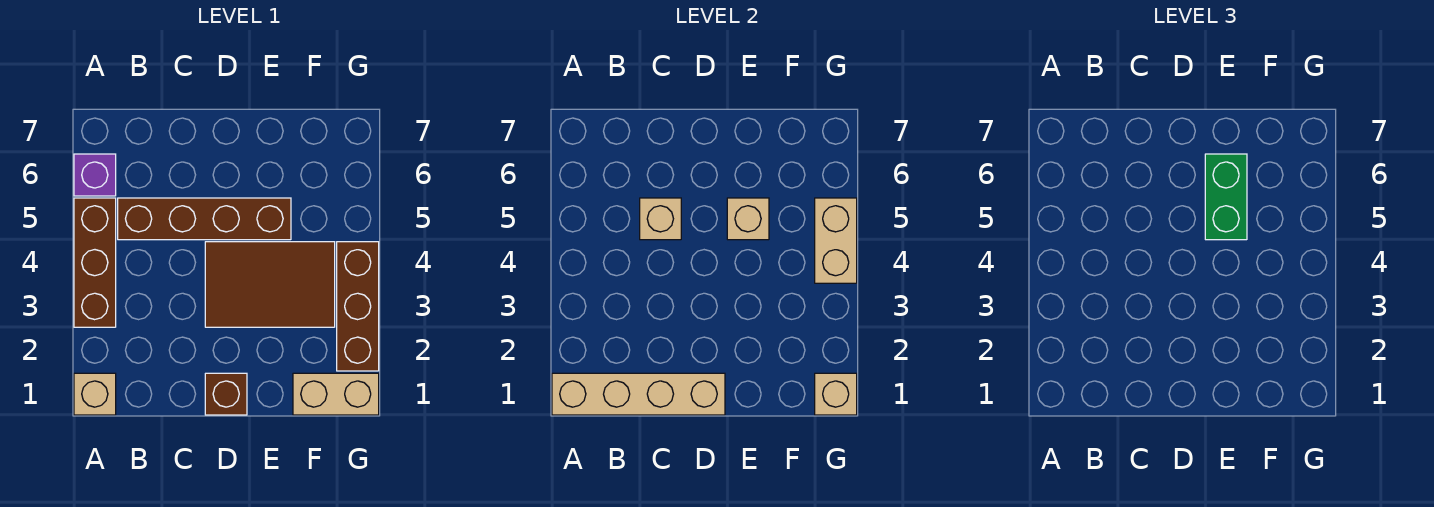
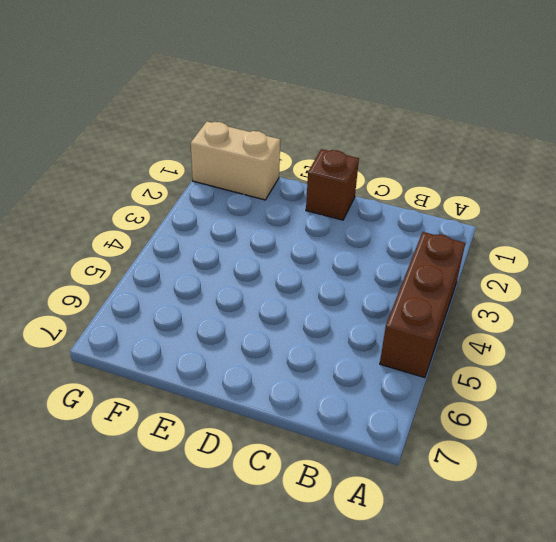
none -> tan brick A1 level 1
none -> purple brick A6 level 1
none -> brown brick B5:E5 level 1

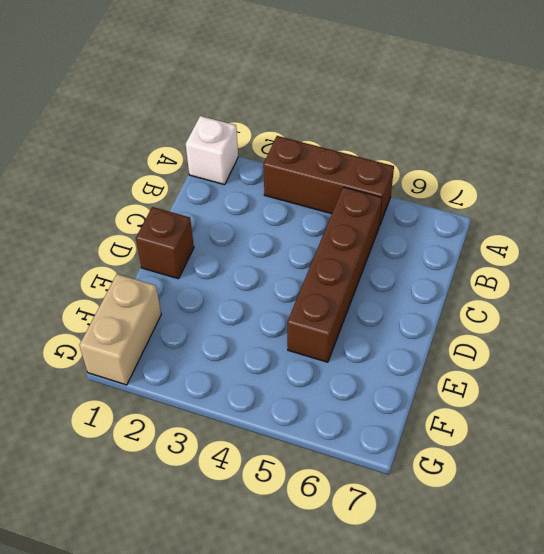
white brick A1 level 1 -> tan brick A1 level 1
none -> purple brick A6 level 1
none -> brown tile D3:F4 level 1
none -> brown brick G2:G4 level 1

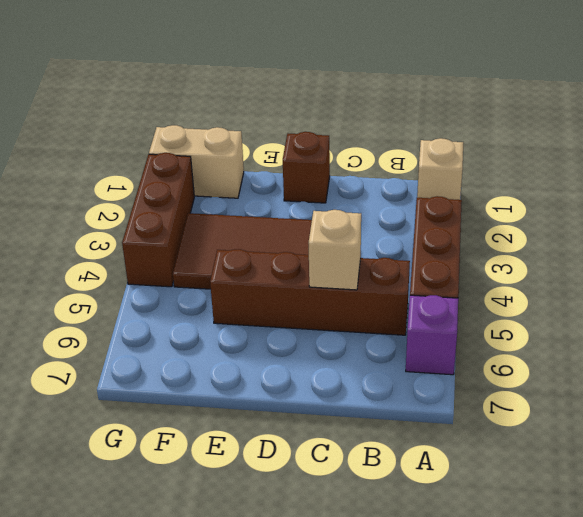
none -> tan brick A1:D1 level 2
none -> tan brick E5 level 2
none -> tan brick G1 level 2

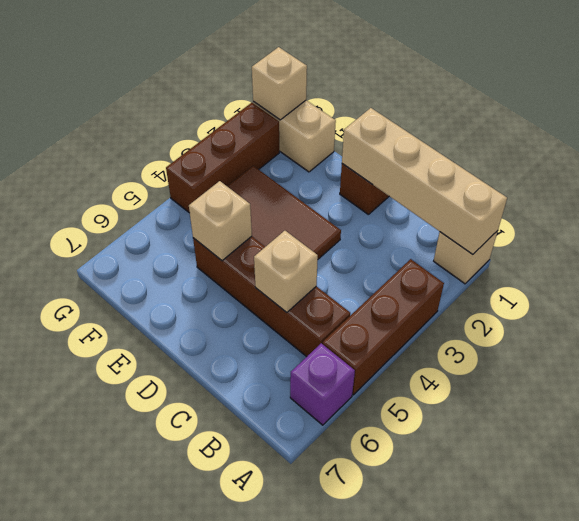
none -> tan brick G4:G5 level 2
none -> green brick E5:E6 level 3

